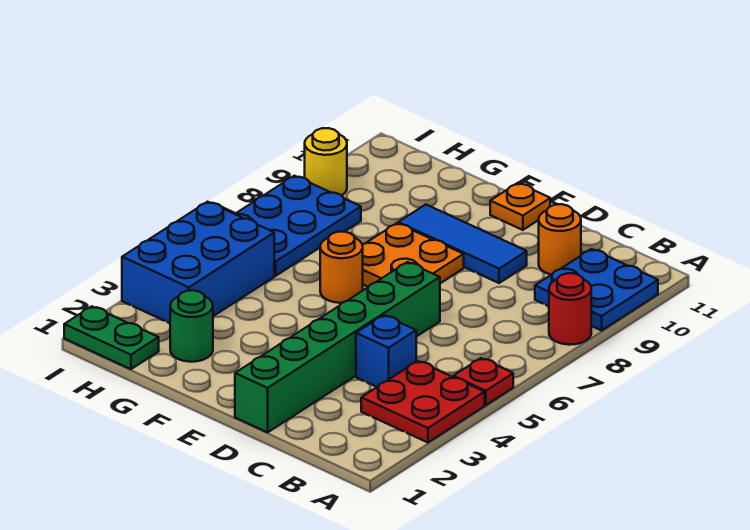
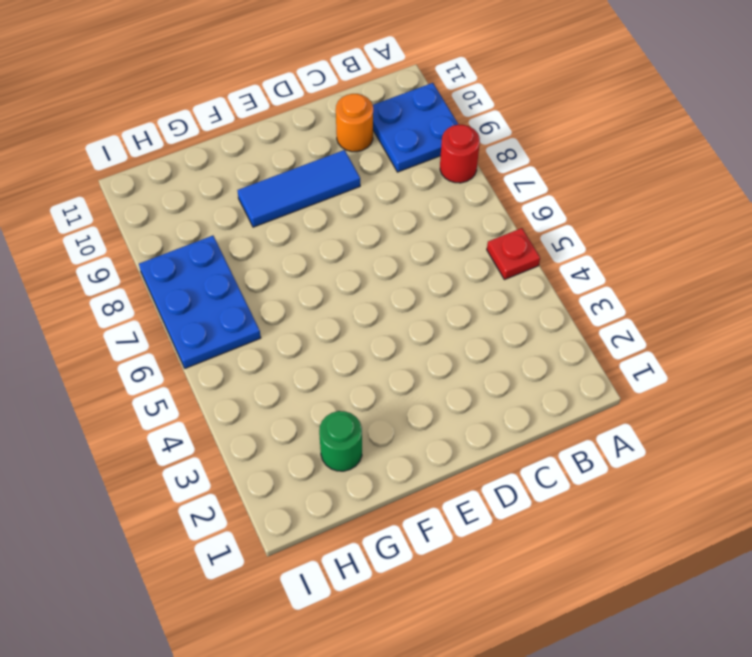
none -> red plate A3:B4 level 1
none -> blue brick C4 level 1
none -> green brick D1:D6 level 1

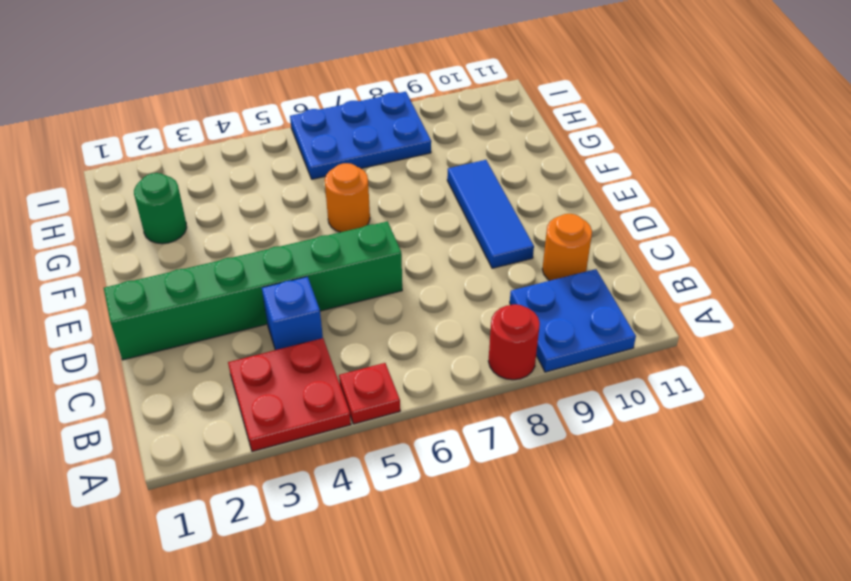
none -> orange plate E7:F8 level 1
none -> orange plate E11 level 1
none -> green plate H1:I1 level 1

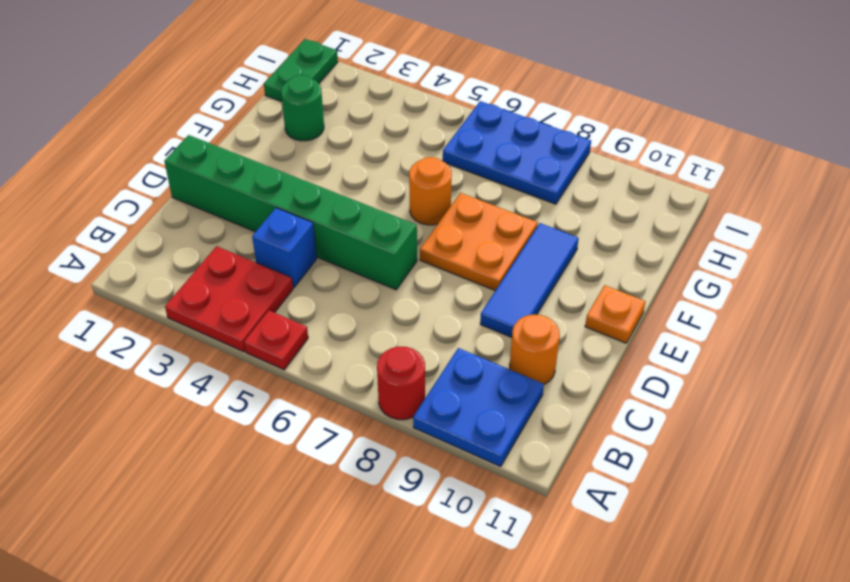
none -> blue brick H3:I5 level 1
none -> yellow round brick I9 level 1

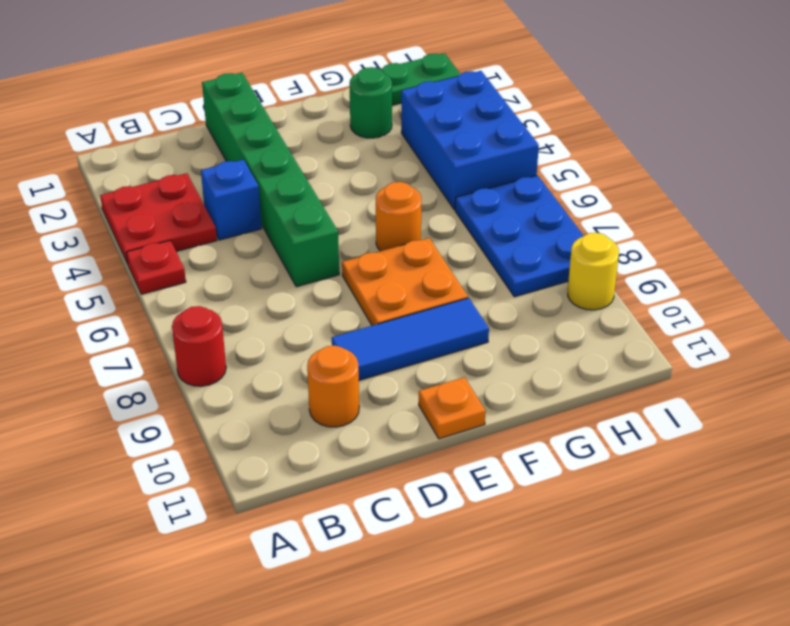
none -> blue plate A9:B10 level 1

